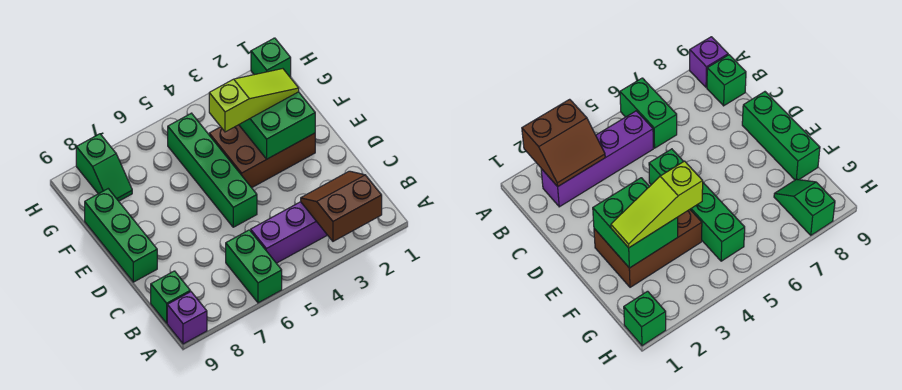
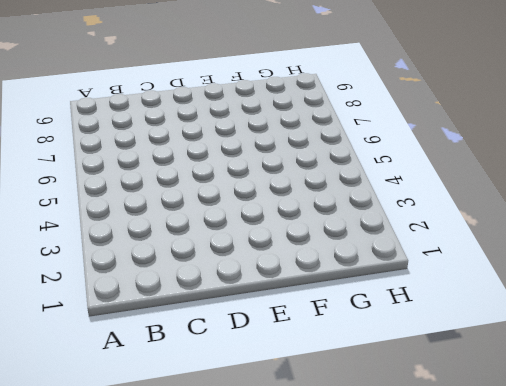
none -> green brick A6:B6 level 1
none -> purple brick A9 level 1
none -> purple brick B2:B5 level 1

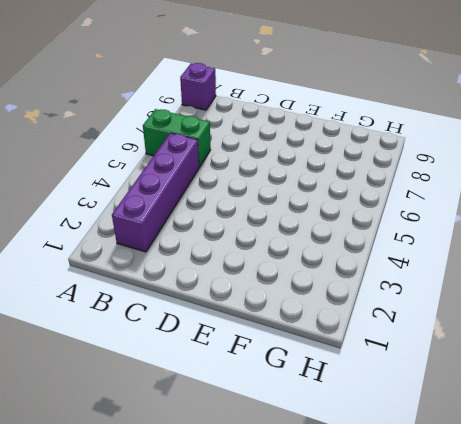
none -> green brick B9 level 1
none -> green brick D5:G5 level 1
none -> green brick D9:F9 level 1

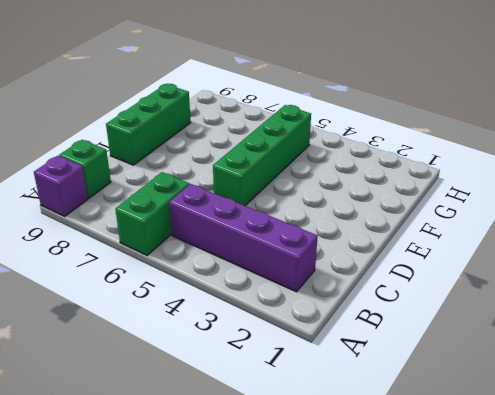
none -> brown brick E2:F4 level 1
none -> green slope G8:H8 level 1 top H
none -> green brick H1 level 1

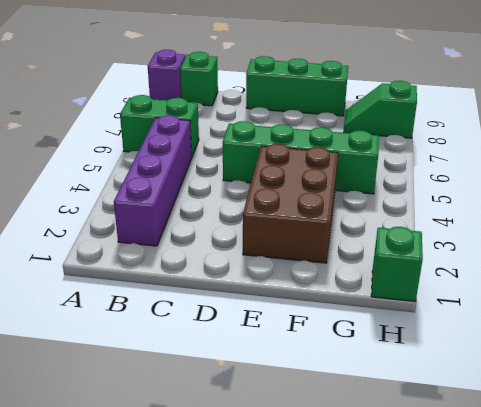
none -> brown slope A2:B3 level 2 top A
none -> green brick E2:F3 level 2
none -> lime slope F2:F4 level 3 top 4

